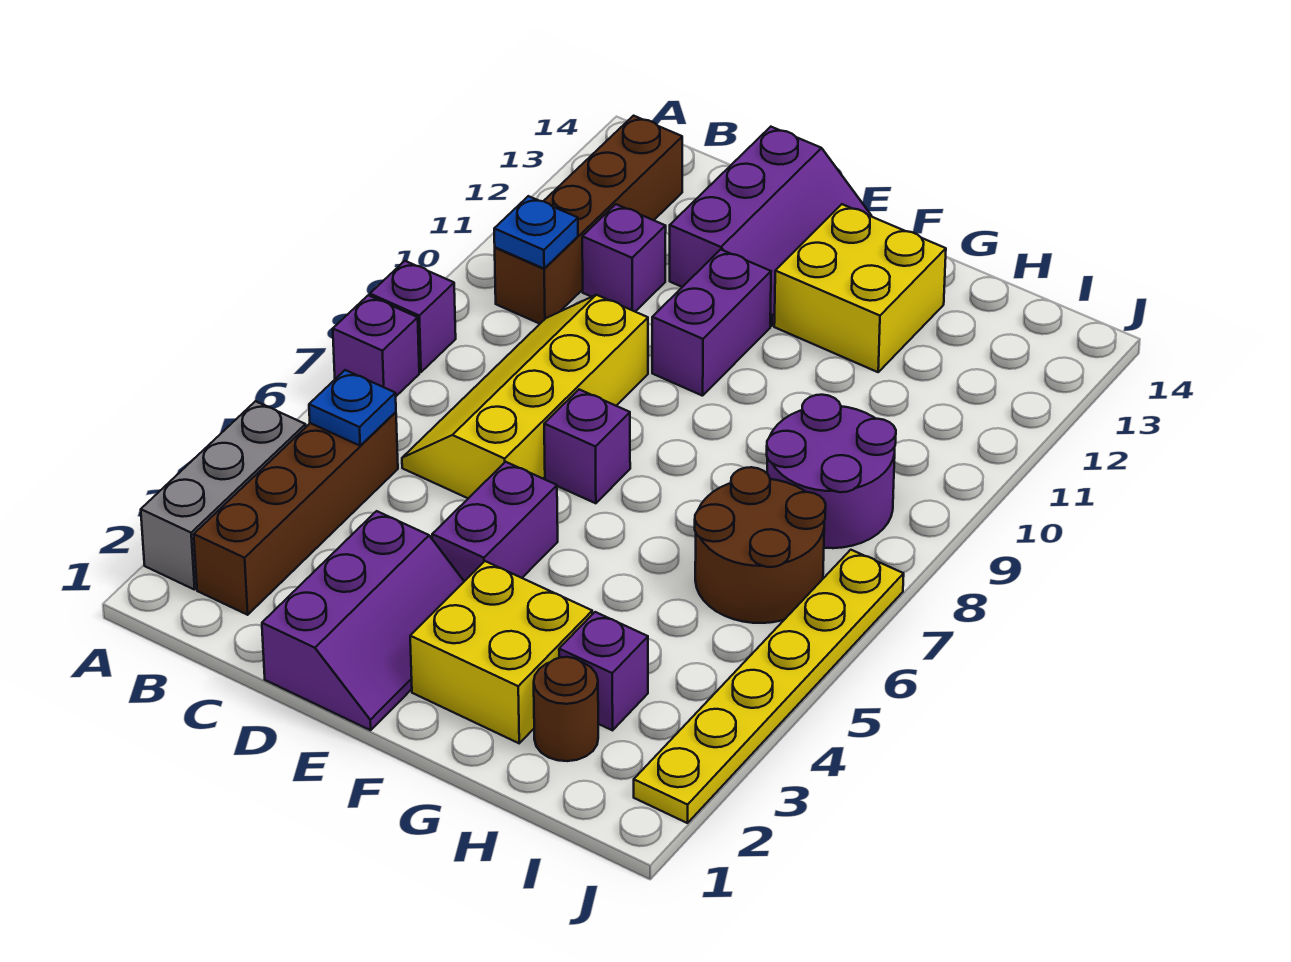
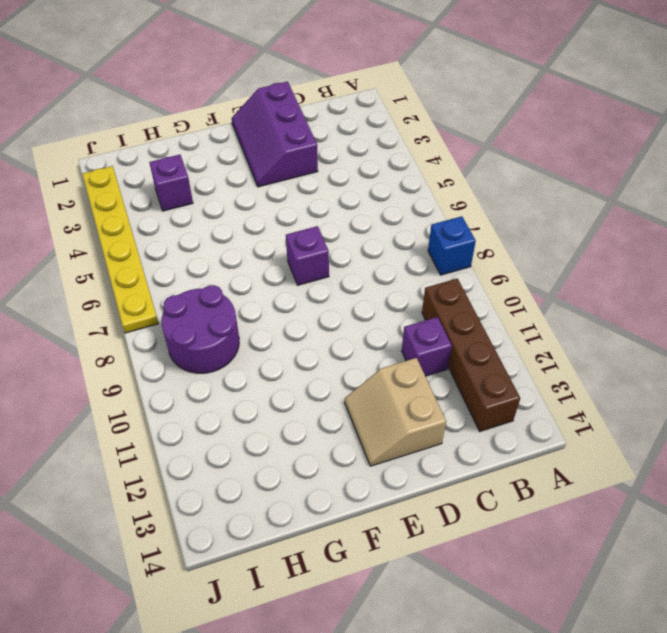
blue brick A8 level 1 -> purple brick A8 level 1
tan slope D12:E13 level 1 top D -> purple slope D12:E14 level 1 top D
none -> grey brick A2:A4 level 1
none -> purple brick A7 level 1
none -> brown brick B2:B5 level 1

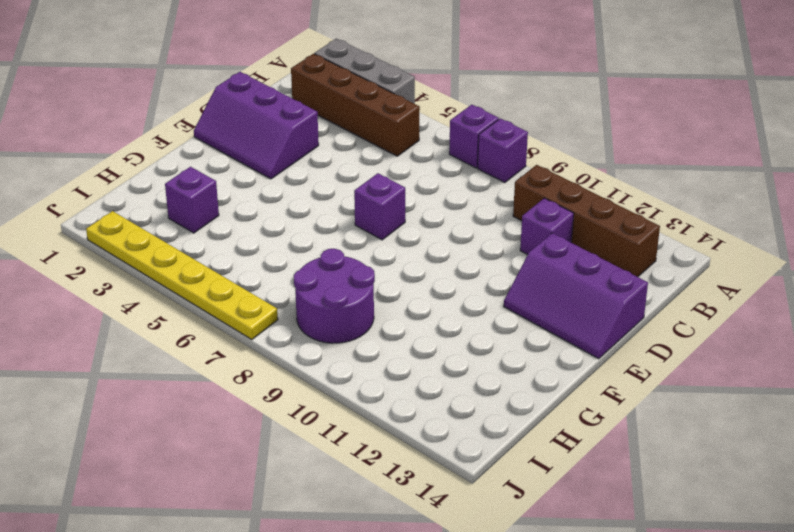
none -> yellow slope C6:D9 level 1 top D
none -> purple brick E4:E5 level 1
none -> purple brick E10:E11 level 1

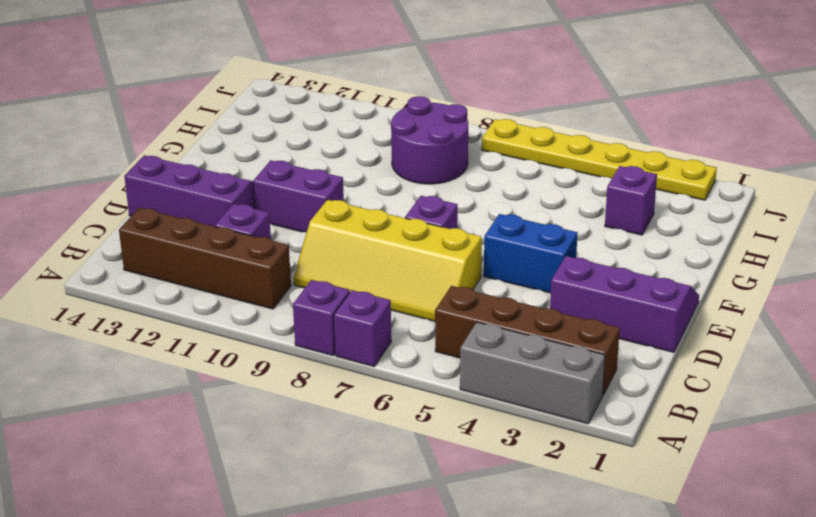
blue brick E4:E5 level 1 -> purple brick E4:E5 level 1
none -> yellow brick F2:G3 level 1
none -> yellow brick F12:G13 level 1
none -> brown round brick H2 level 1

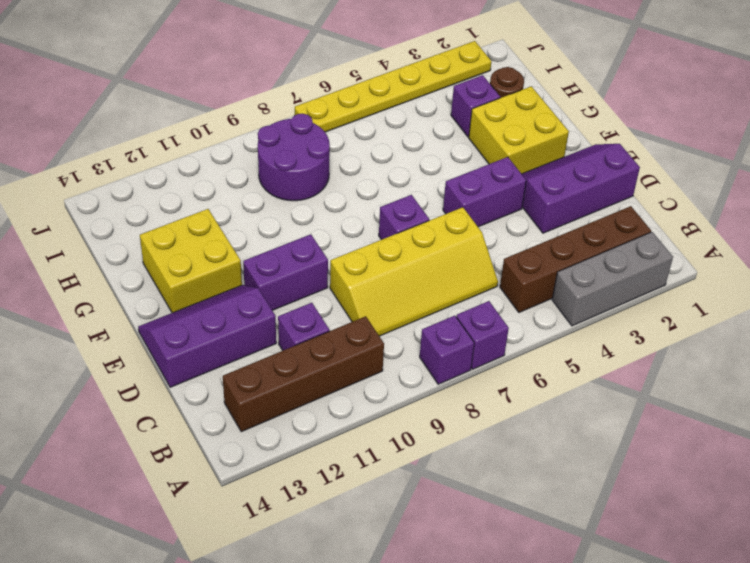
none -> brown round brick H6:I7 level 1
none -> blue plate B5 level 2
none -> blue plate B10 level 2

